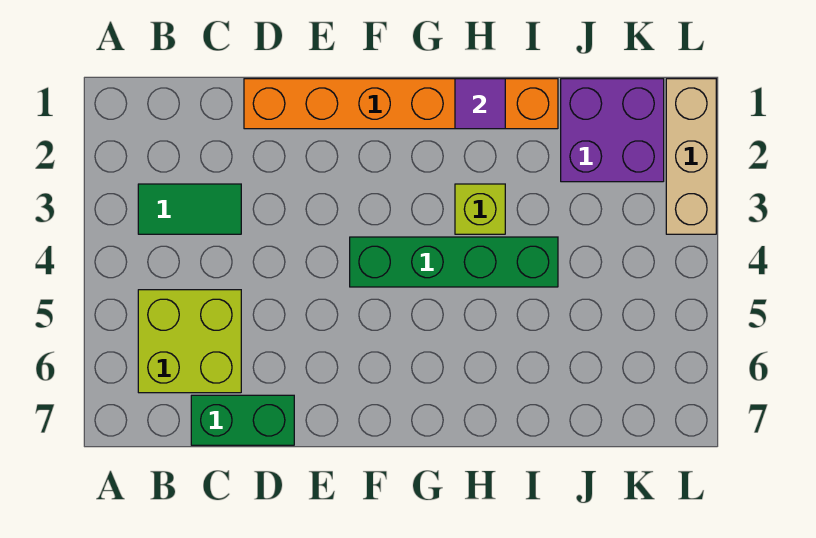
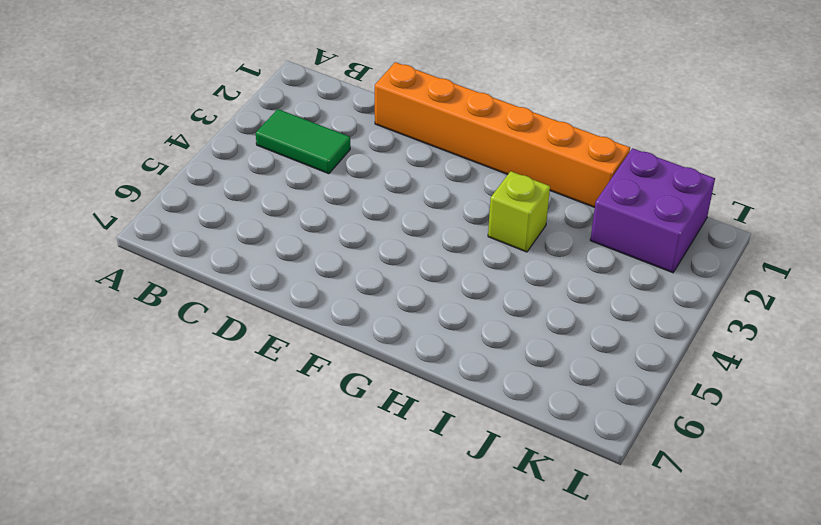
none -> lime brick B5:C6 level 1
none -> green brick C7:D7 level 1

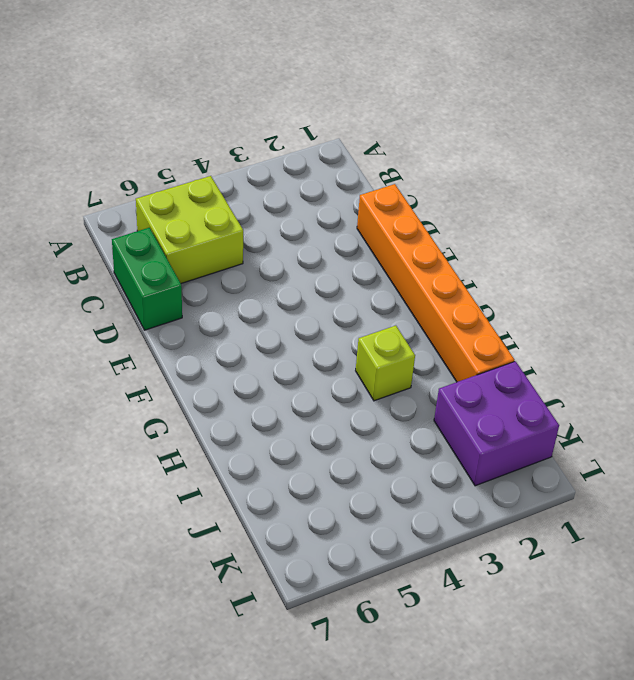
none -> green tile B3:C3 level 1
none -> green brick F4:I4 level 1

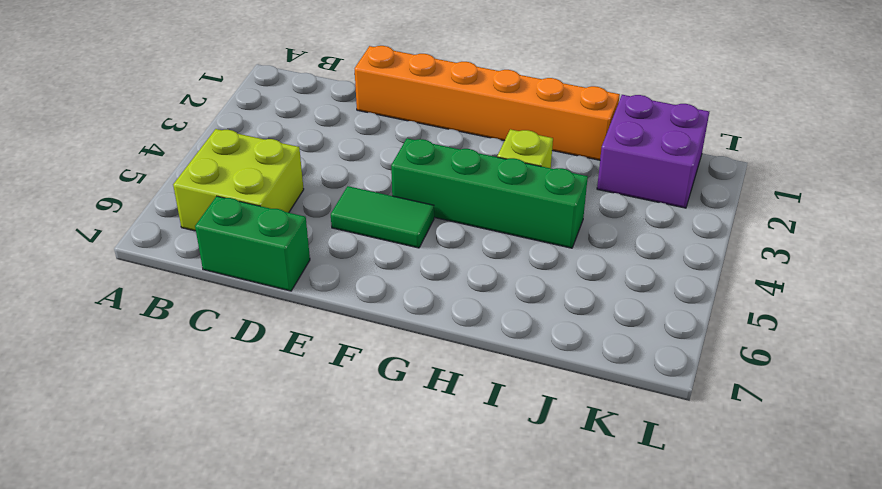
green tile E5:F5 level 1 -> green tile B3:C3 level 1
none -> tan brick L1:L3 level 1
none -> purple tile H1 level 2

